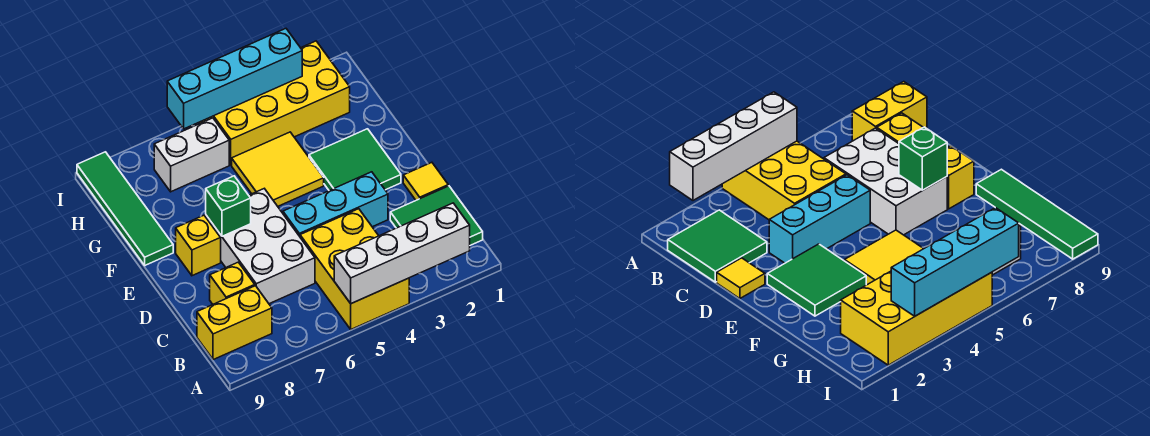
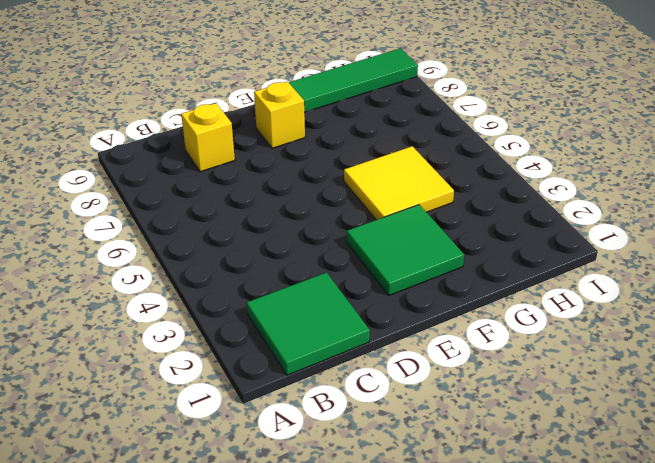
none -> yellow brick A4:C5 level 1
none -> yellow brick B8:B9 level 1
none -> white brick C6:E7 level 1

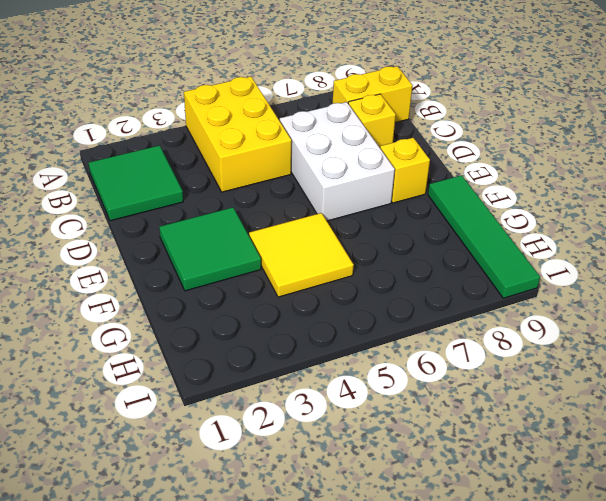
none -> yellow tile D1 level 1
none -> cyan brick D3:D5 level 1
none -> yellow brick H2:I5 level 1

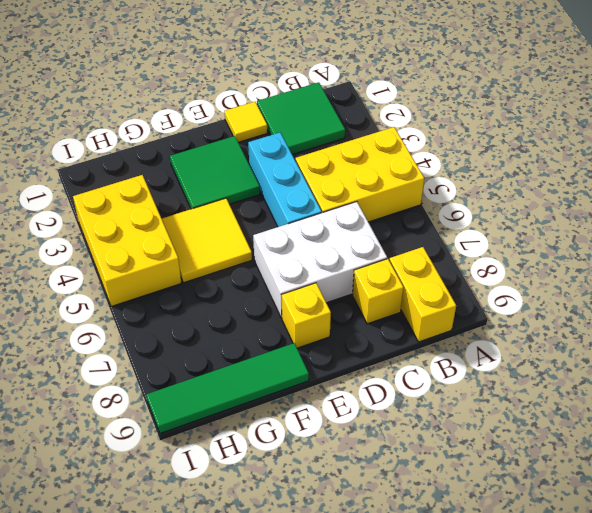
yellow brick H3:I5 level 1 -> yellow brick H2:I5 level 1
none -> white brick H6:H7 level 1
none -> white brick A2:A5 level 2
none -> green brick E7 level 2

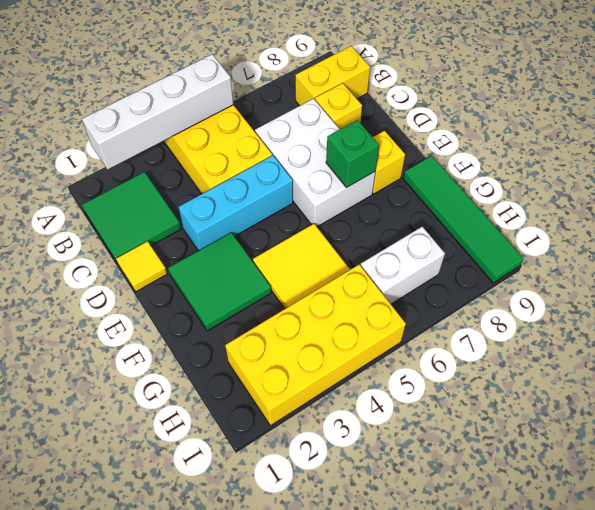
none -> cyan brick I3:I6 level 2

